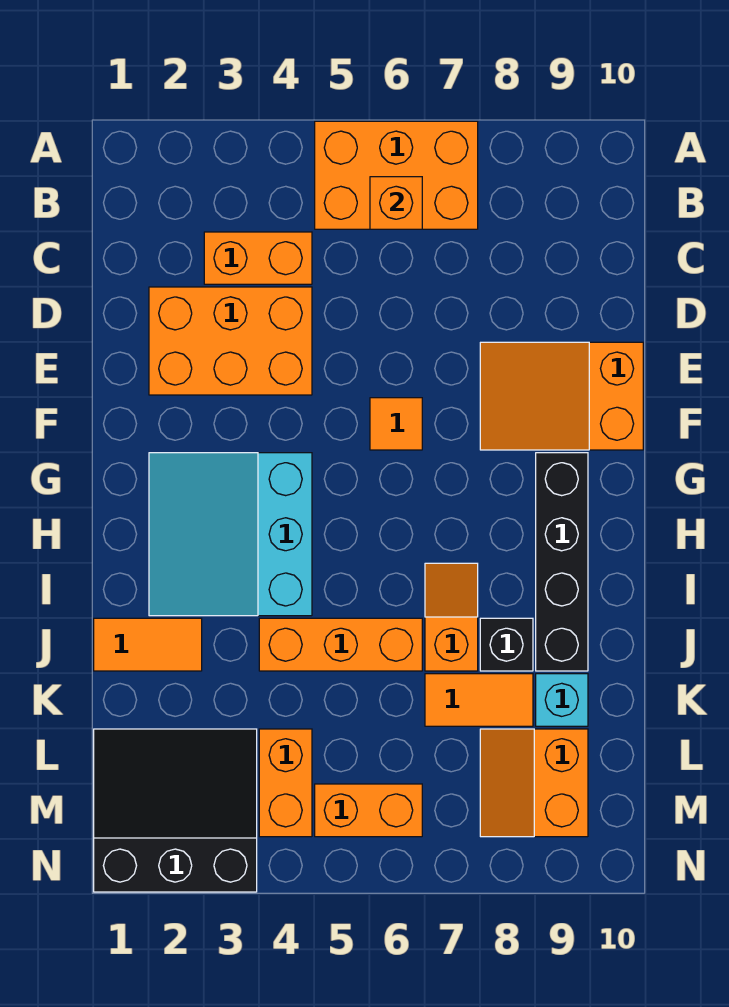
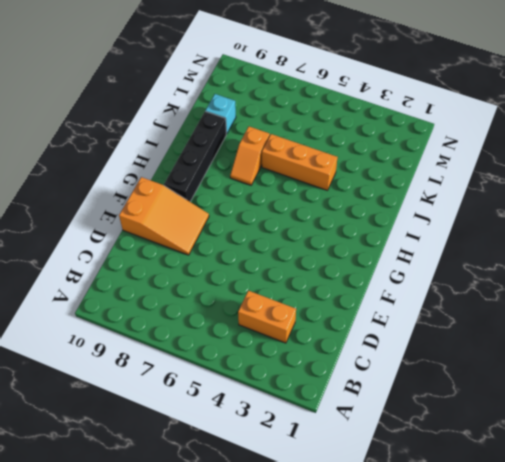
none -> orange brick A5:B7 level 1
none -> orange brick D2:E4 level 1
none -> orange tile F6 level 1

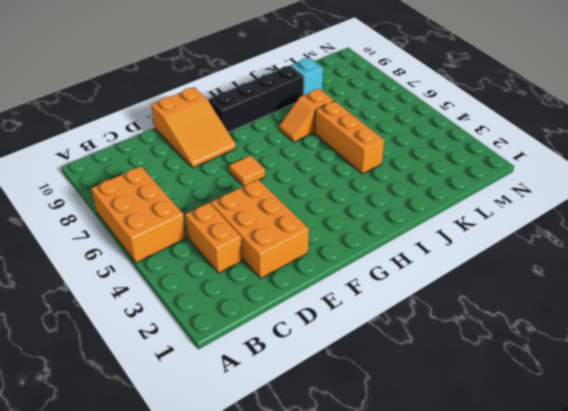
none -> cyan slope G2:I4 level 1 top 4
none -> orange tile J1:J2 level 1
none -> black brick J8 level 1

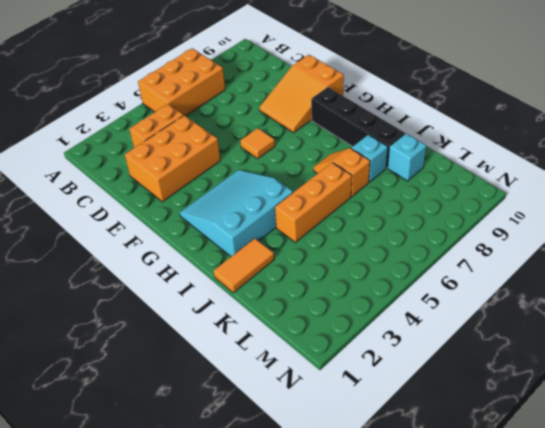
cyan slope G2:I4 level 1 top I -> cyan slope G2:I4 level 1 top 4
cyan brick J8 level 1 -> black brick J8 level 1
none -> orange tile K7:K8 level 1
none -> black slope L1:N3 level 1 top N
none -> orange brick L4:M4 level 1

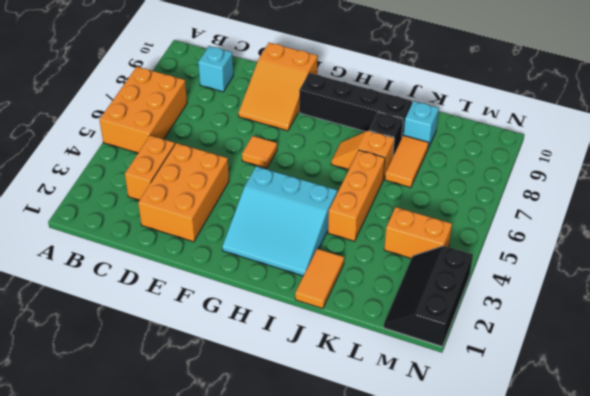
cyan brick C9 level 1 -> none
black slope M1:N3 level 1 top N -> black slope L1:N3 level 1 top N
none -> orange slope L8:M9 level 1 top 9
none -> orange brick M5:M6 level 1
none -> orange brick B6 level 2

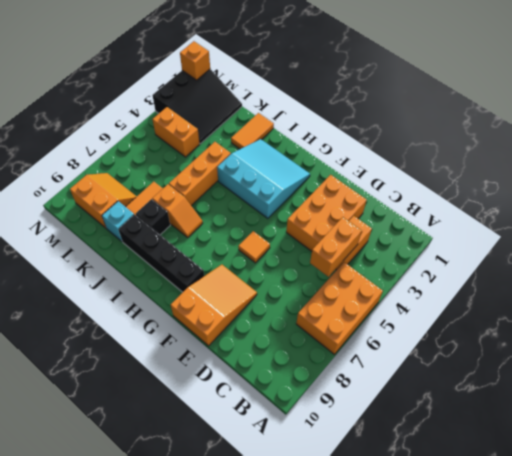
orange brick C4:C5 level 2 -> orange brick M5:M6 level 1
orange brick N1 level 2 -> orange brick B6 level 2

